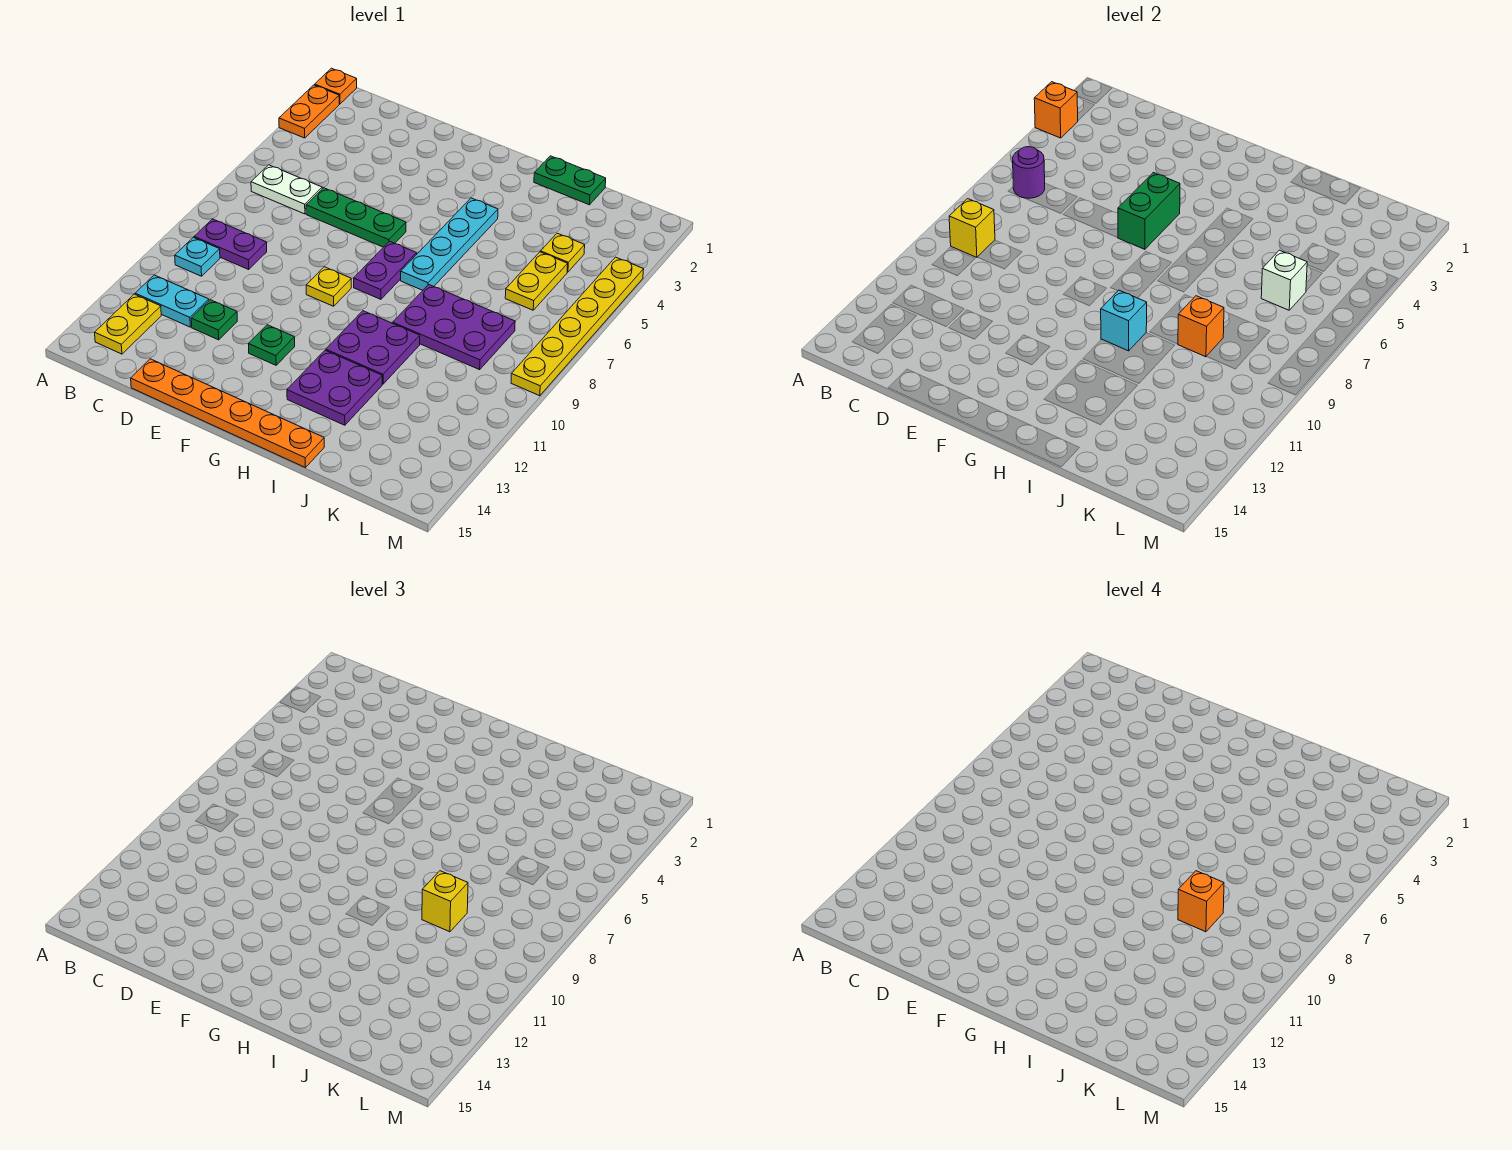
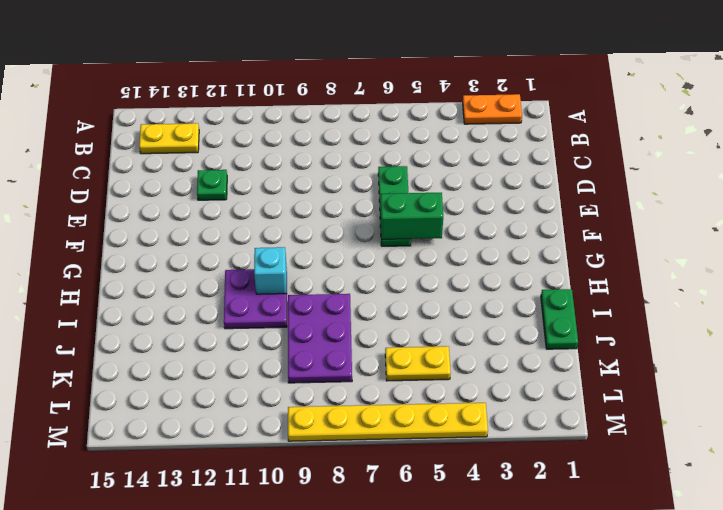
none -> orange plate A1 level 1
none -> white plate B6:C6 level 1
none -> purple plate B9:C9 level 1
none -> cyan plate B10 level 1

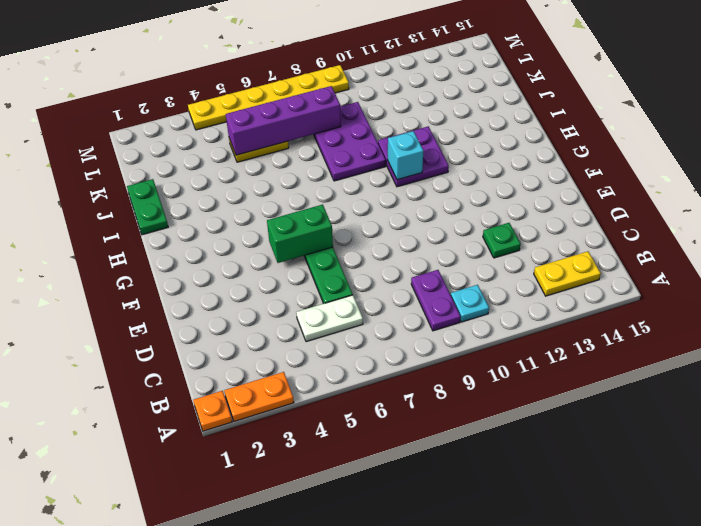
white plate C5:C6 level 1 -> white plate B6:C6 level 1
purple brick K5:K8 level 2 -> white brick K6 level 2
none -> cyan plate B12:C12 level 1
none -> orange plate D15:I15 level 1
none -> yellow plate F9 level 1
none -> green plate F12 level 1

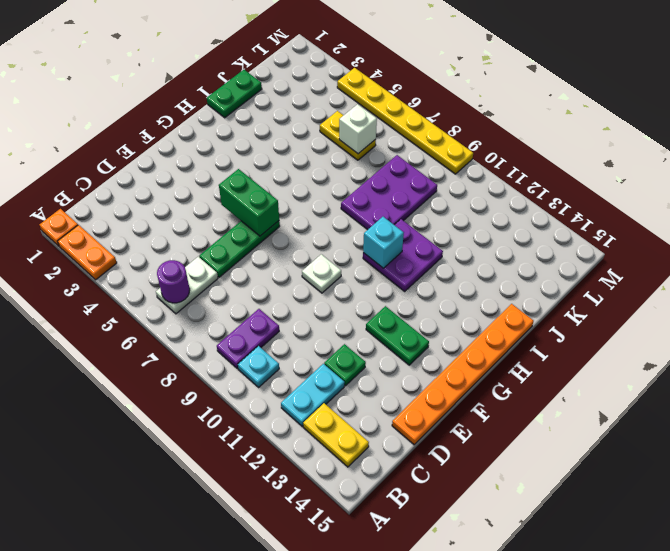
white plate F9 level 1 -> yellow plate F9 level 1
green plate F12:F13 level 1 -> green plate F12 level 1
none -> purple plate G7:G8 level 1
none -> cyan plate H4:H7 level 1
none -> purple plate H12:I13 level 1
none -> yellow plate K4 level 1

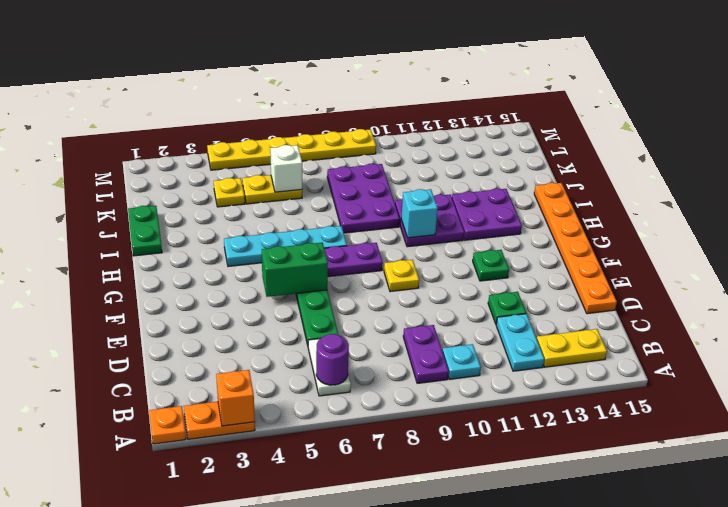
none -> yellow brick B9 level 2
none -> orange brick J9 level 2
none -> yellow brick J9 level 3
none -> orange brick J9 level 4

